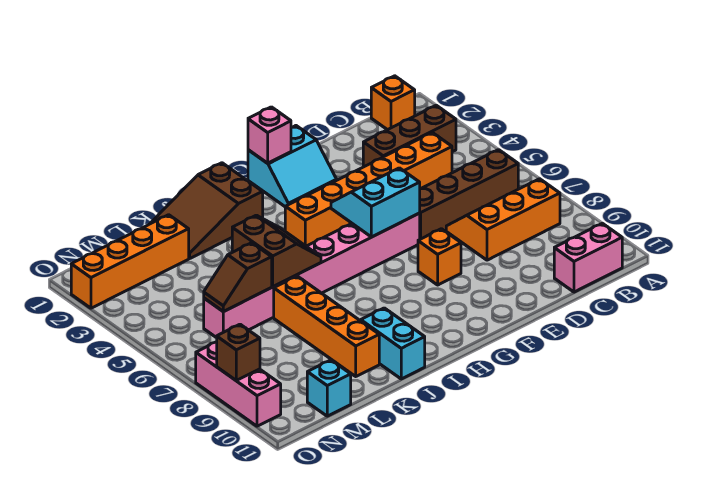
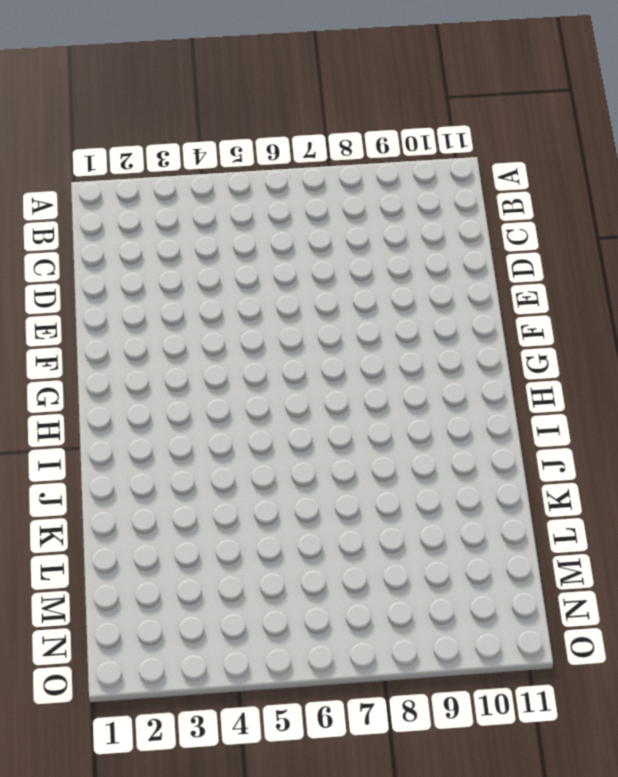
none -> orange brick B1 level 1
none -> brown brick B3:D3 level 1
none -> brown brick B6:E6 level 1

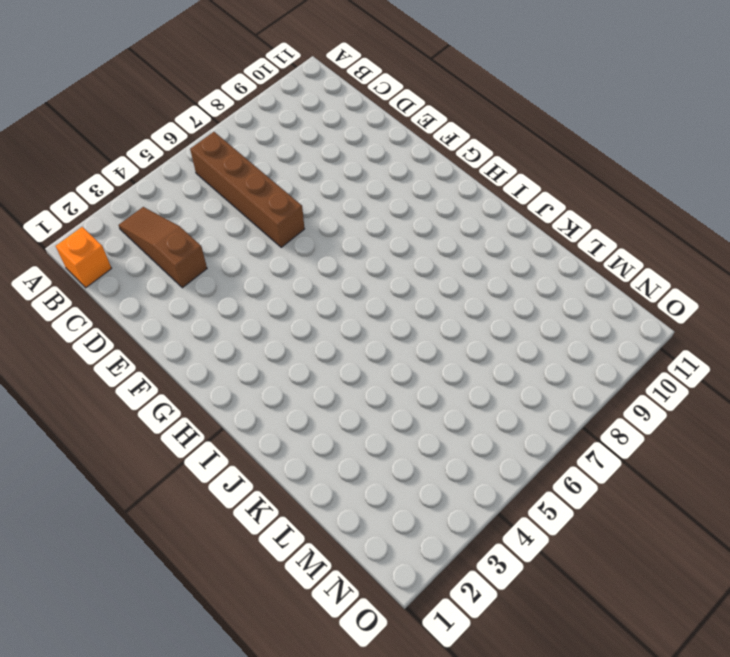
brown slope B3:D3 level 1 top D -> brown brick B3:D3 level 1
none -> orange slope B7:D8 level 1 top 8
none -> pink brick B11:C11 level 1
none -> orange brick C4:H4 level 1

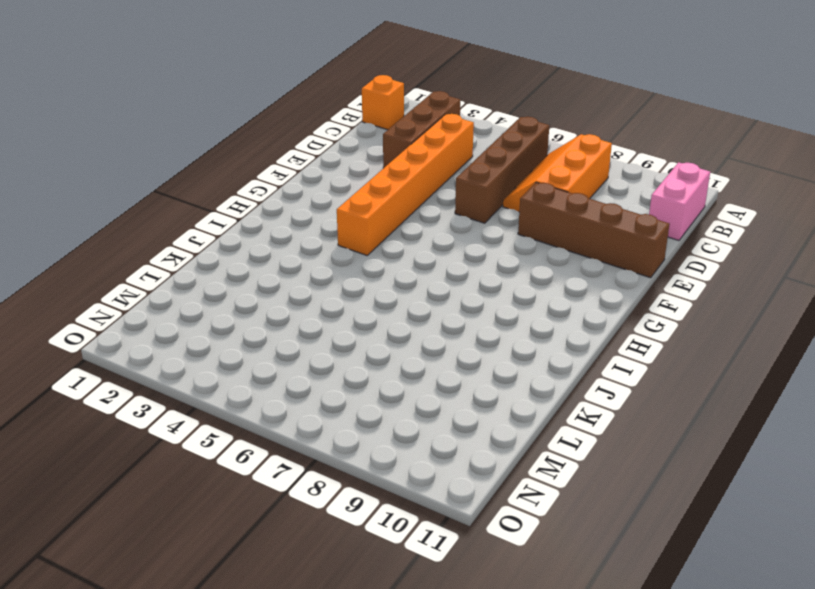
brown brick E8:E11 level 1 -> none
none -> cyan slope F1:G2 level 1 top 1
none -> pink brick F6:M6 level 1
none -> orange brick F8 level 1

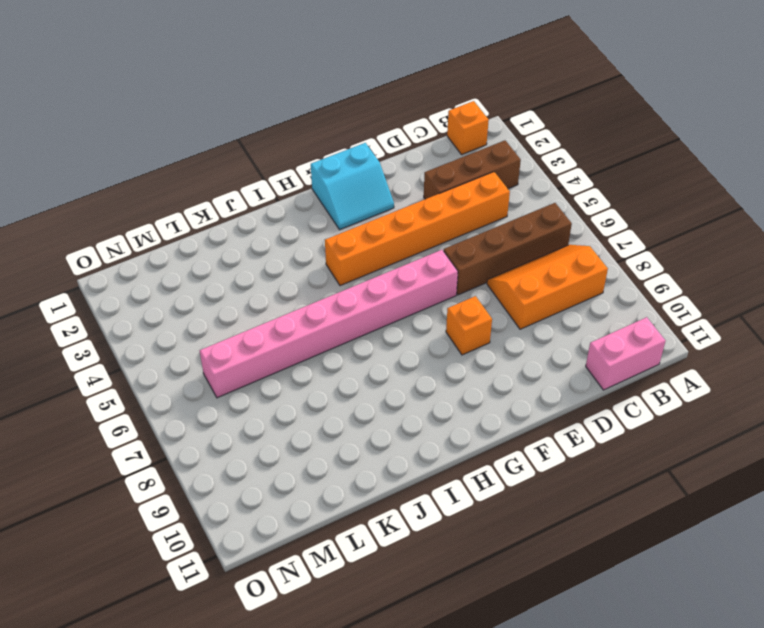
none -> brown slope I1:K2 level 1 top I
none -> cyan brick J10:J11 level 1
none -> orange brick K7:K10 level 1

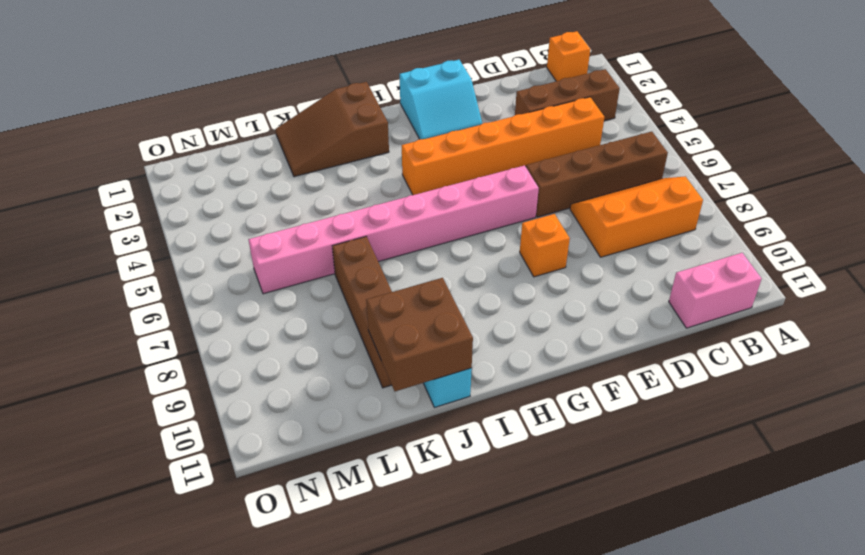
brown brick J10:K11 level 2 -> none
brown brick K7:K10 level 1 -> orange brick K7:K10 level 1
none -> orange brick L2:O2 level 1
none -> cyan brick M11 level 1
none -> pink brick O8:O10 level 1

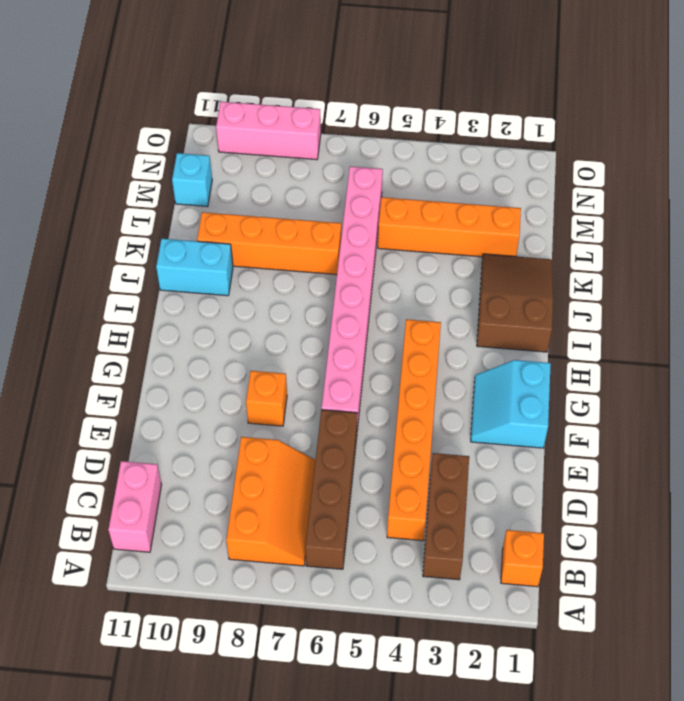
orange brick L2:L5 level 1 -> orange brick L2:O2 level 1
none -> cyan slope F5:G6 level 2 top 6
none -> pink brick G1 level 2
none -> brown slope J5:K6 level 2 top K

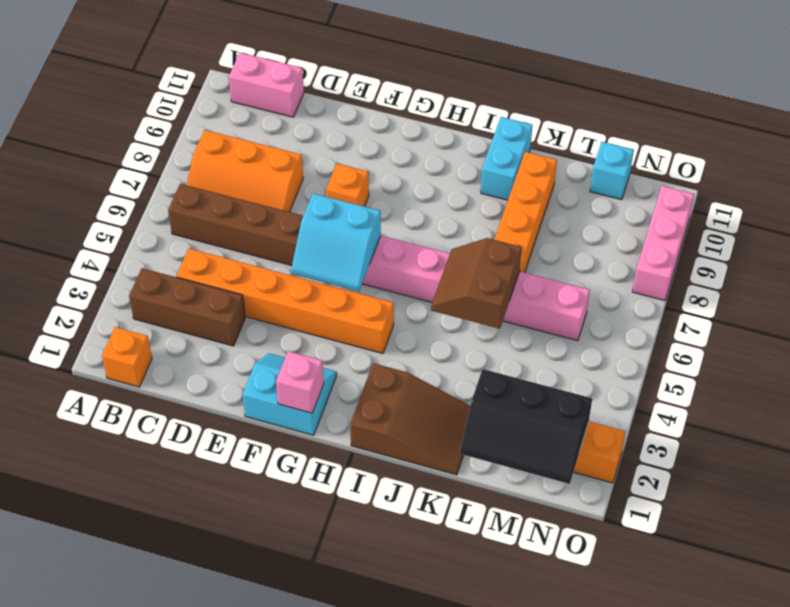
black slope L1:N2 level 2 top 2 -> none
none -> brown slope L6:M6 level 2 top L
none -> brown brick O9 level 2

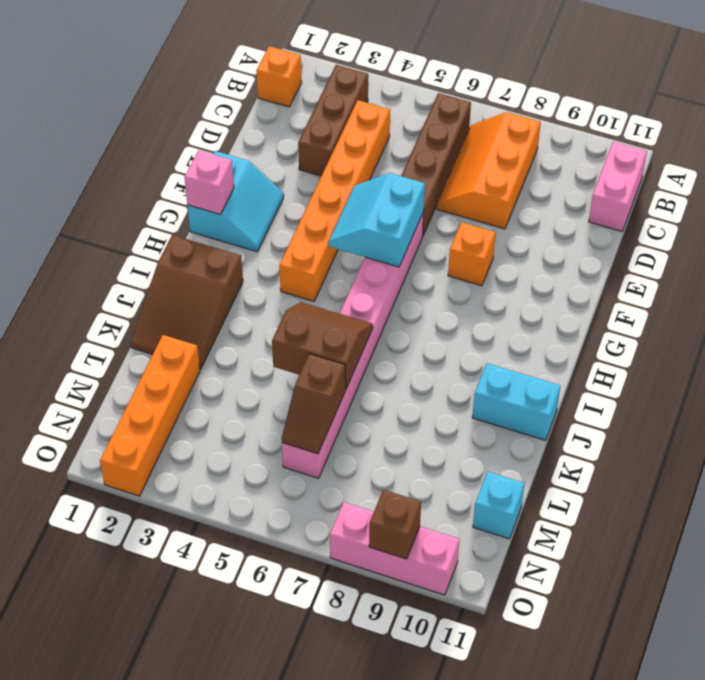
none -> orange brick K7:K10 level 1

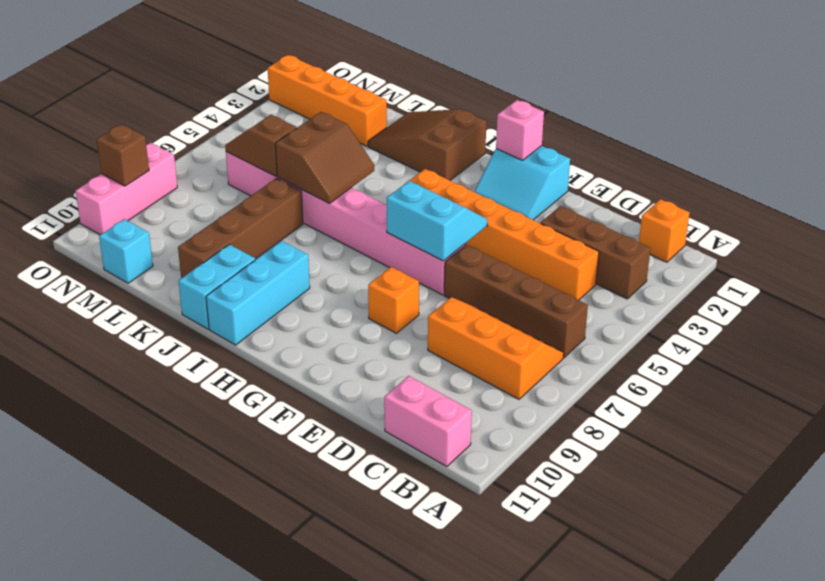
cyan brick I9:I11 level 1 -> none
brown brick K7:K10 level 1 -> orange brick K7:K10 level 1

